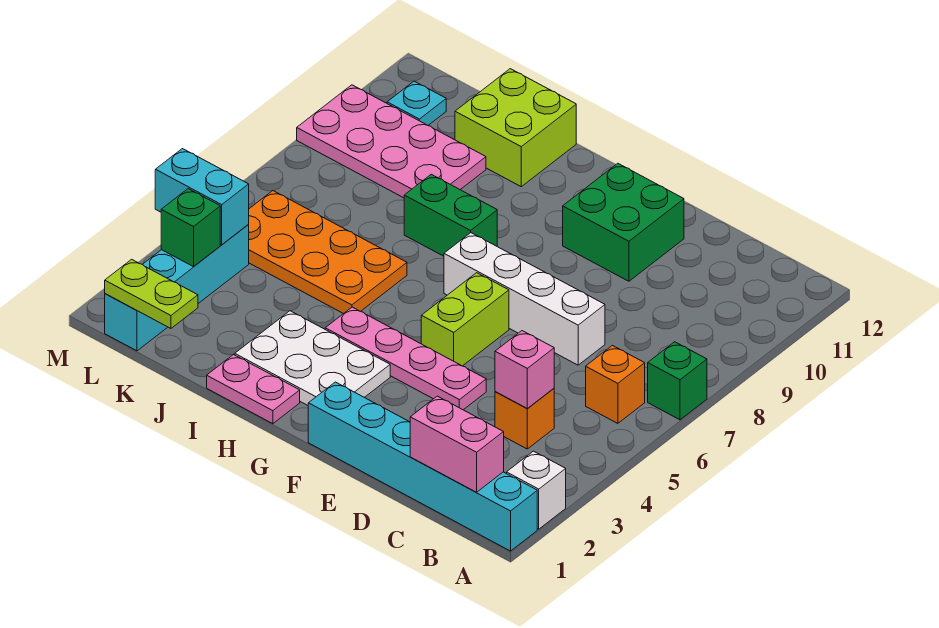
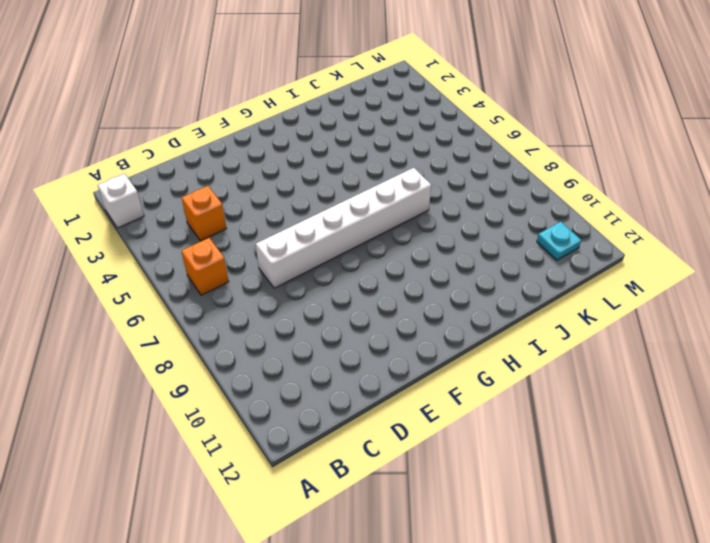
white brick D7:I7 level 1 -> white brick D7:G7 level 1
none -> cyan brick A1:F1 level 1
none -> green brick A7 level 1
none -> pink plate E4:H4 level 1

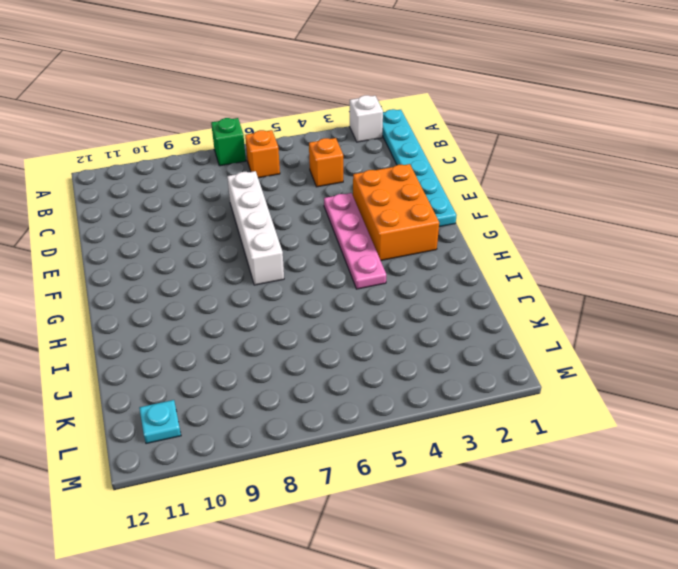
cyan plate A1:F1 level 1 -> cyan brick A1:F1 level 1
orange brick E2:G3 level 1 -> white plate G2:I3 level 1
none -> green brick E10:F11 level 1
none -> lime brick F5:F6 level 1
none -> pink plate H1:I1 level 1

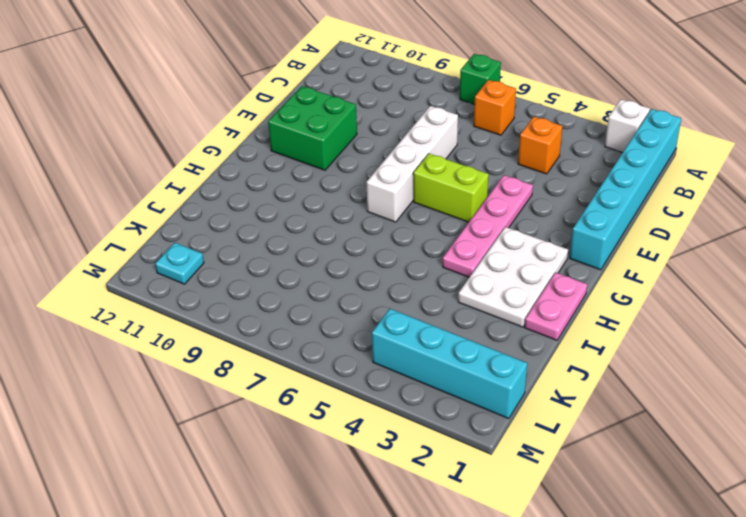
none -> green brick H8:I8 level 1
none -> orange plate I5:L6 level 1
none -> lime brick I11:J12 level 1

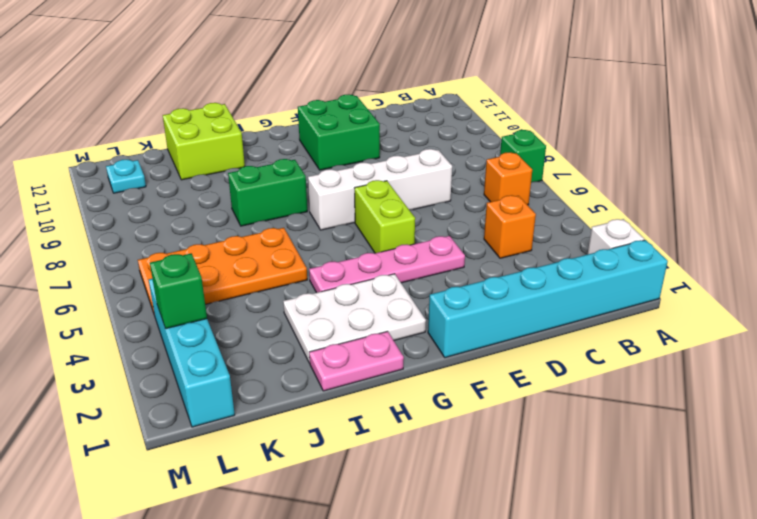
none -> pink plate J9:M10 level 1
none -> pink brick B1:C1 level 2
none -> pink brick C4 level 2

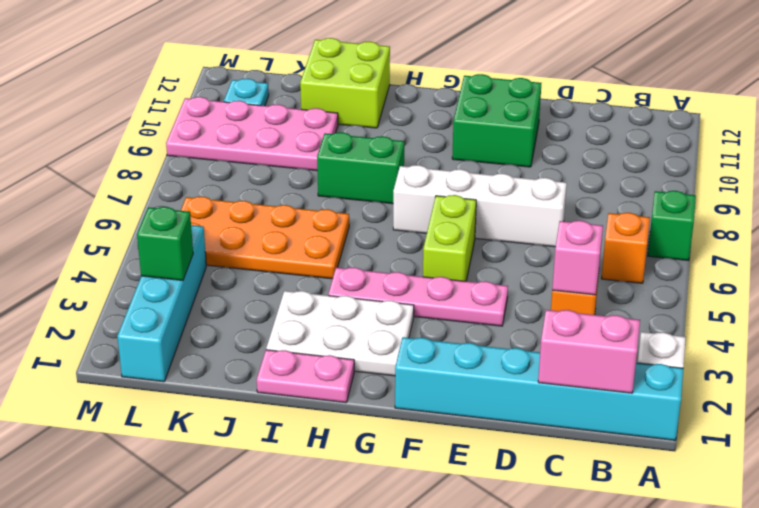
none -> lime plate K1:L1 level 2
none -> cyan brick L4:M4 level 2

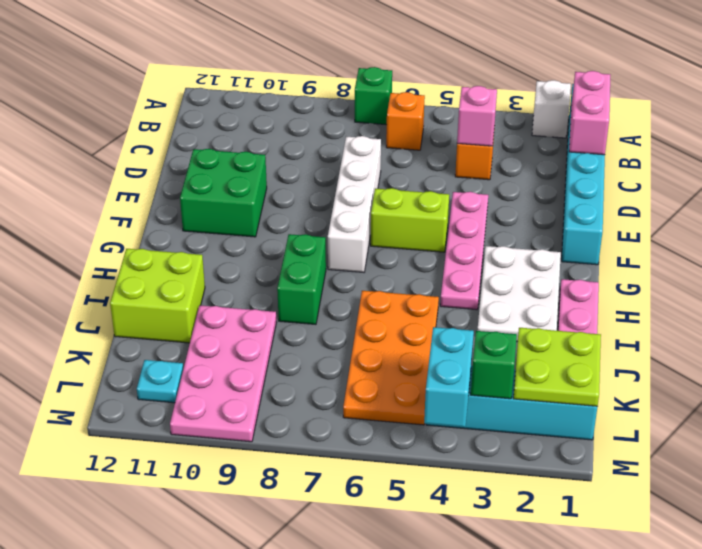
lime plate K1:L2 level 2 -> lime plate K1:L1 level 2

